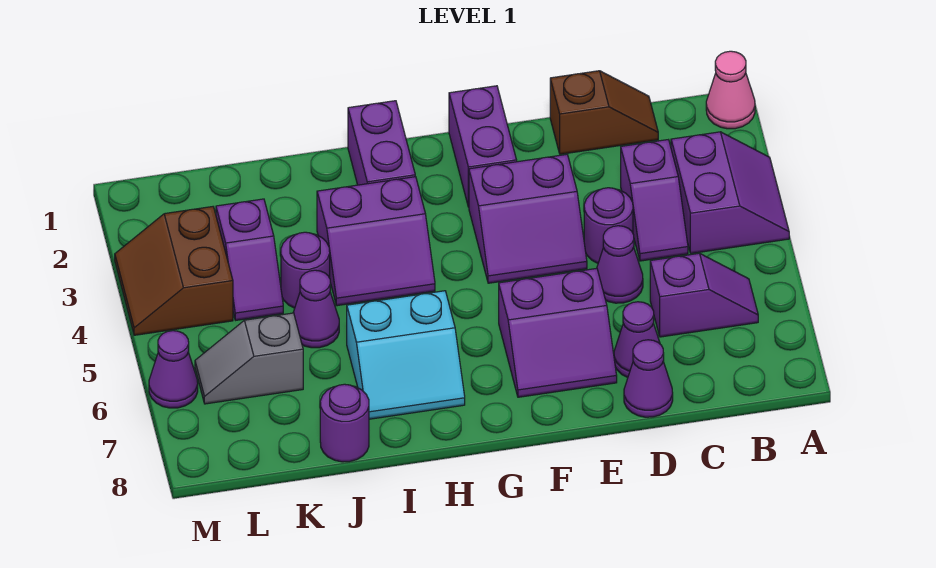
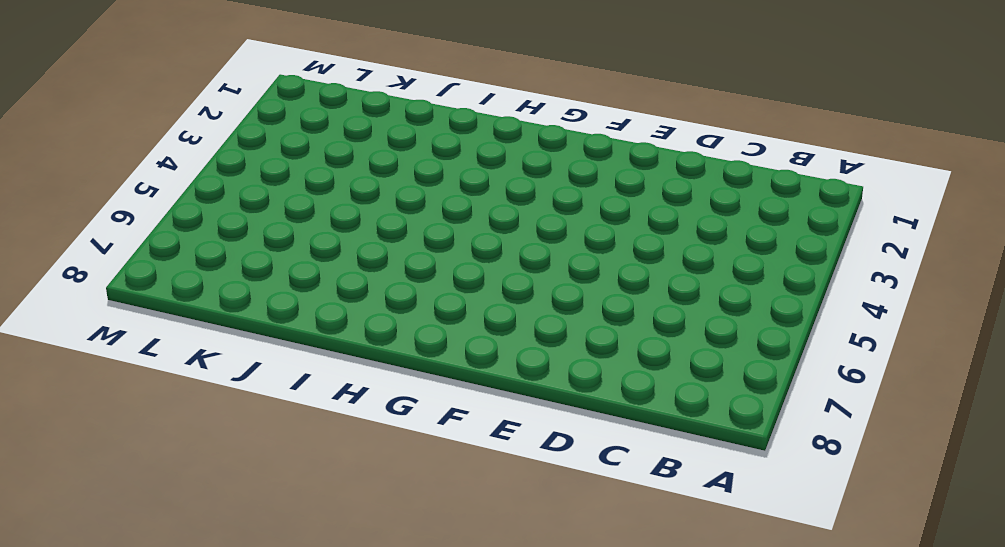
none -> pink cone A1 level 1
none -> purple slope A3:B4 level 1 top B
none -> purple slope B6:C6 level 1 top C

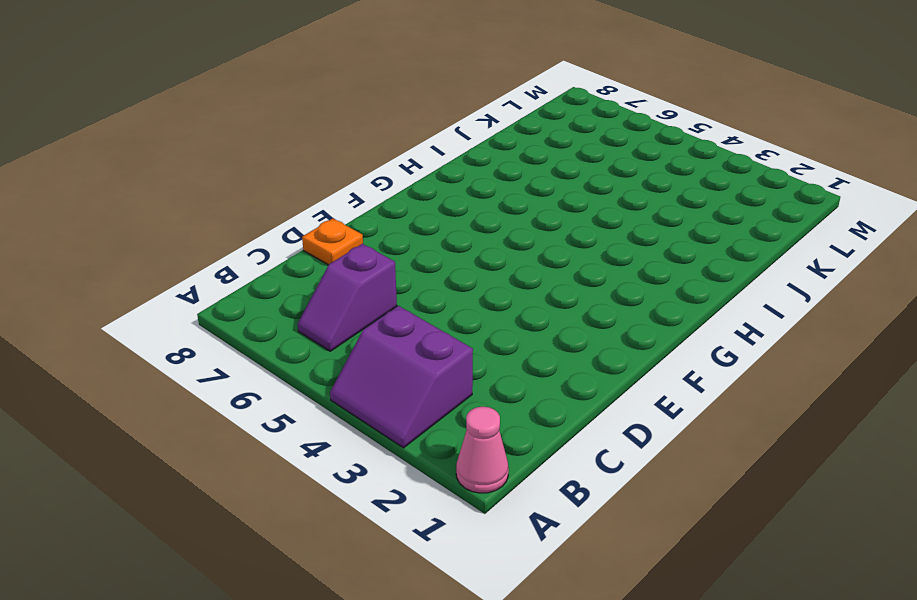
orange plate D8 level 1 -> purple cone D8 level 1
none -> brown slope C1:D1 level 1 top D
none -> purple slope C3:C4 level 1 top 3
none -> purple round brick D4 level 1

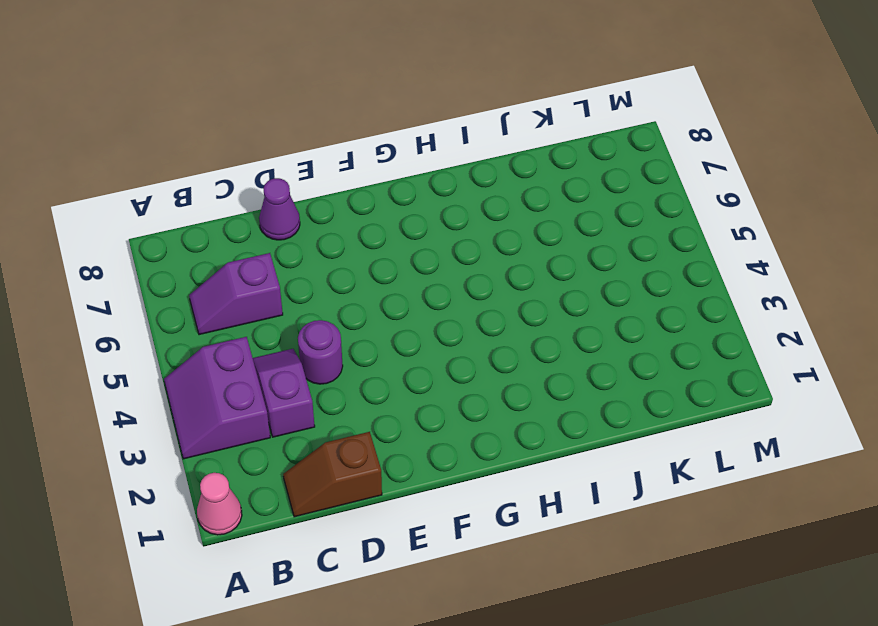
none -> purple cone D5 level 1
none -> purple cone D7 level 1
none -> purple slope E3:F4 level 1 top 3

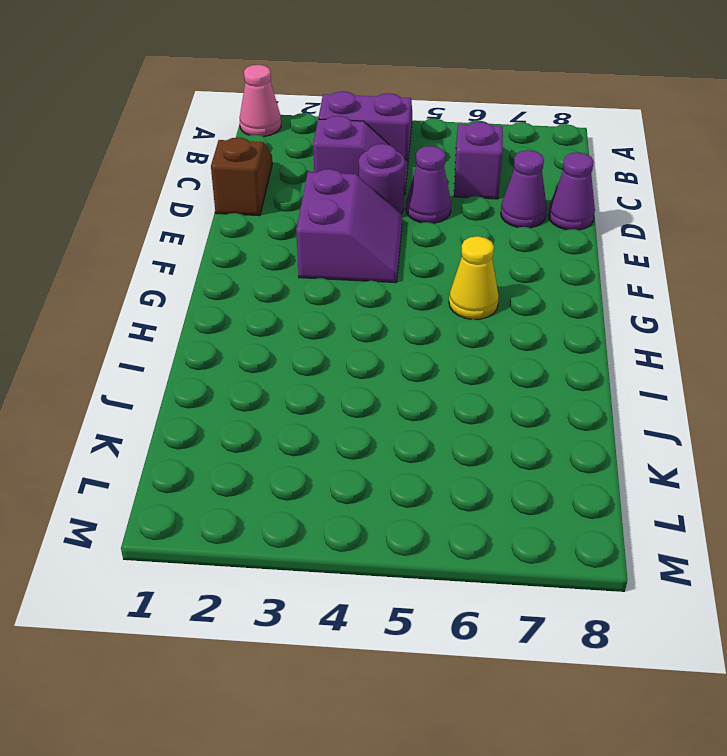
yellow cone G6 level 1 -> none
none -> purple slope E6:F7 level 1 top 6
none -> purple brick F1:F2 level 1
none -> purple brick H1:H2 level 1

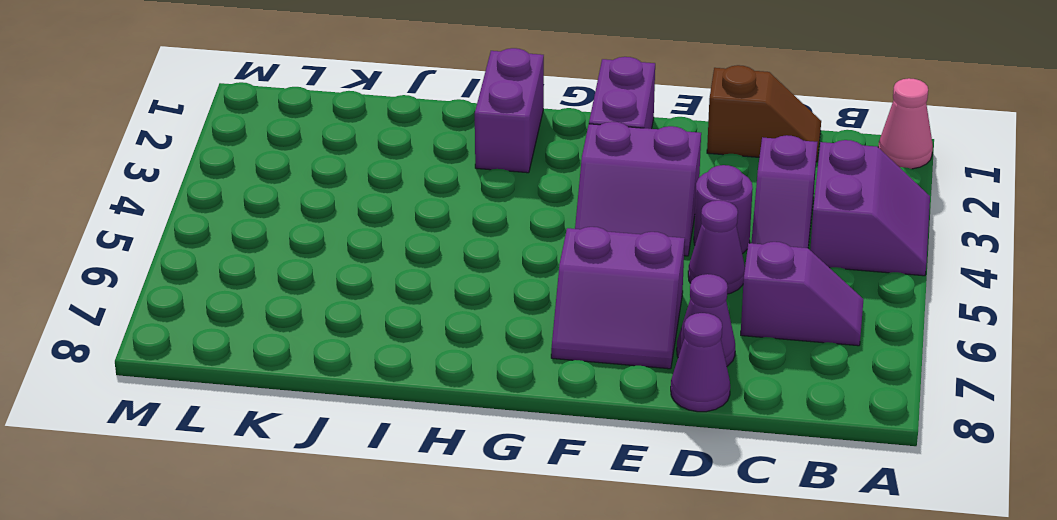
none -> purple slope H3:I4 level 1 top 3
none -> cyan slope H6:I7 level 1 top 6
none -> purple round brick J4 level 1

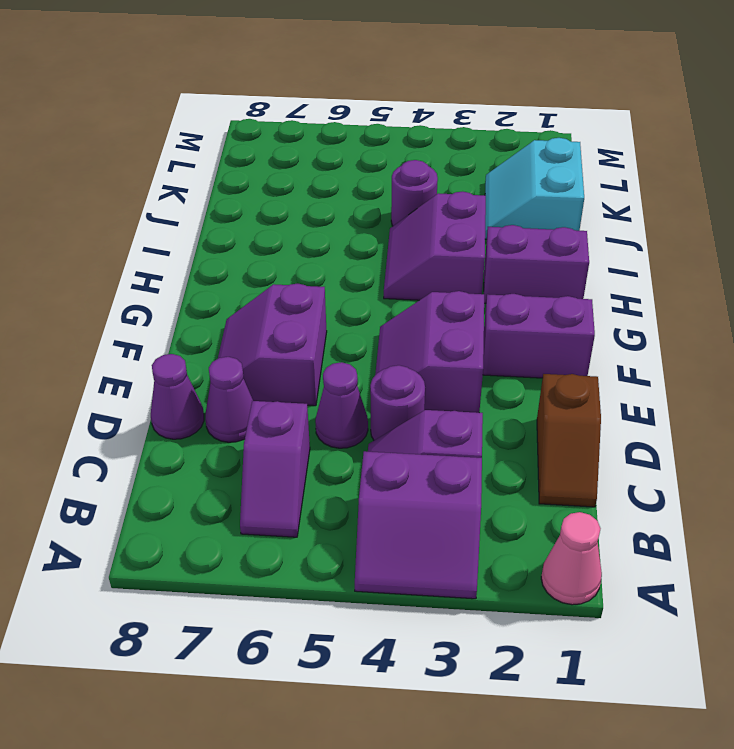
cyan slope J1:K2 level 1 top 1 -> cyan slope H6:I7 level 1 top 6
none -> purple cone J5 level 1
none -> purple round brick J8 level 1
none -> purple slope K3:K4 level 1 top 3

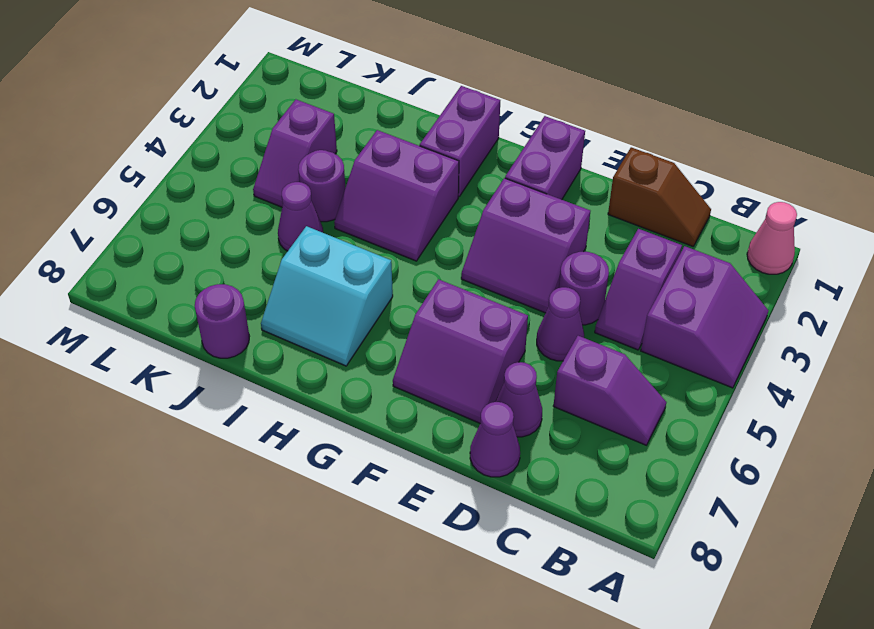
none -> grey slope K6:L6 level 1 top K
none -> brown slope L3:M4 level 1 top L
none -> purple cone M6 level 1

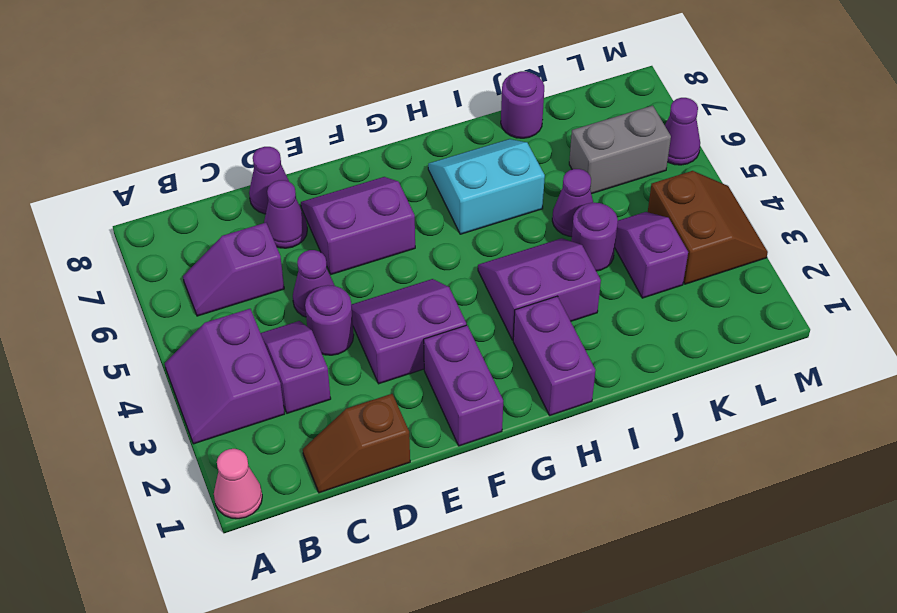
grey brick K6:L6 level 1 -> grey slope K6:L6 level 1 top K

